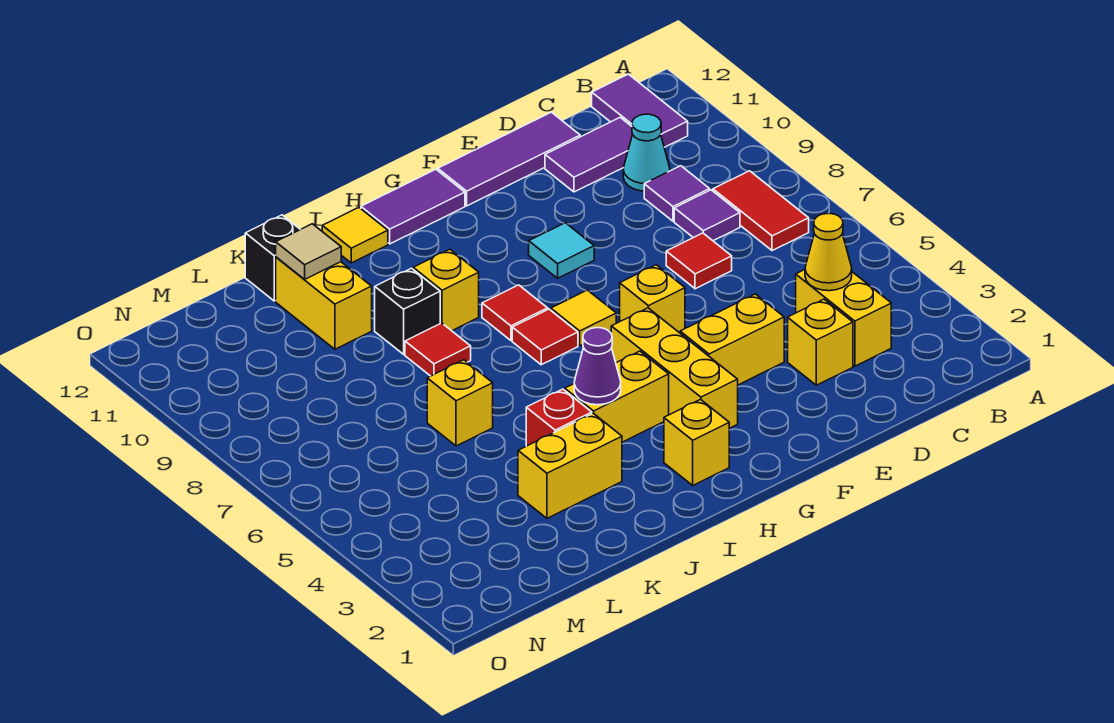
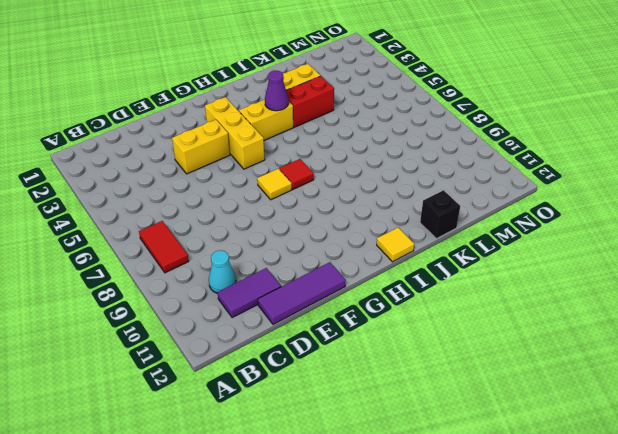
red brick J4:K4 level 1 -> red brick J4 level 1
none -> purple tile B11:B12 level 1
none -> yellow brick C3:C4 level 1
none -> purple tile C8 level 1
none -> purple tile C9 level 1

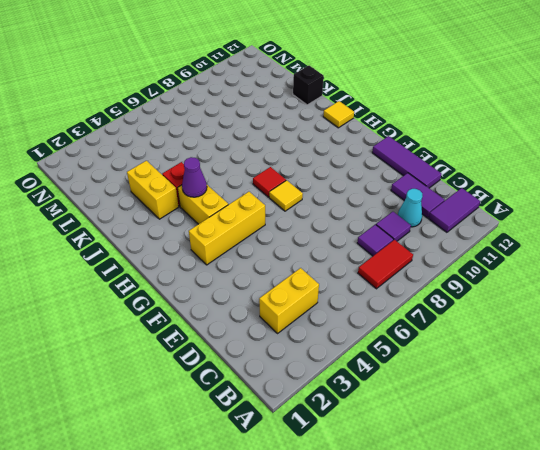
none -> yellow brick D3 level 1
none -> red tile D7 level 1
none -> yellow brick E4:F4 level 1
none -> yellow brick F6 level 1

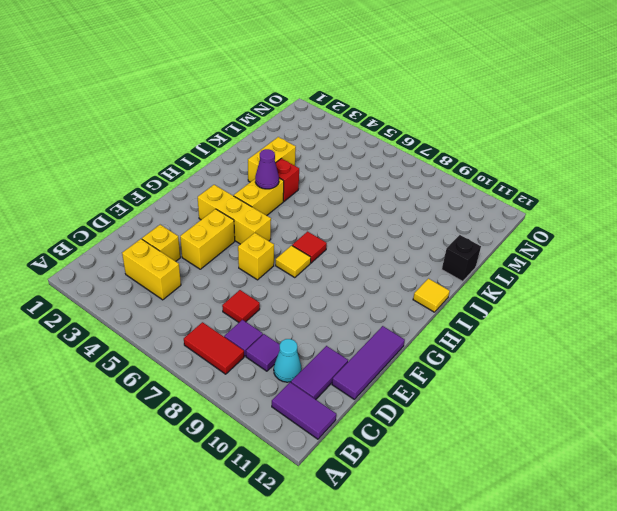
none -> cyan tile F9 level 1
none -> purple tile G12:H12 level 1
none -> yellow brick H2 level 1
none -> red tile H8 level 1

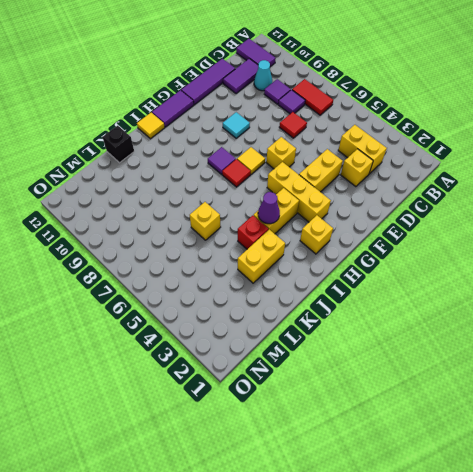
purple tile H8 level 1 -> red tile H8 level 1
none -> yellow brick I9 level 1
none -> red tile J8 level 1
none -> black brick J9 level 1
none -> yellow brick K10:K11 level 1

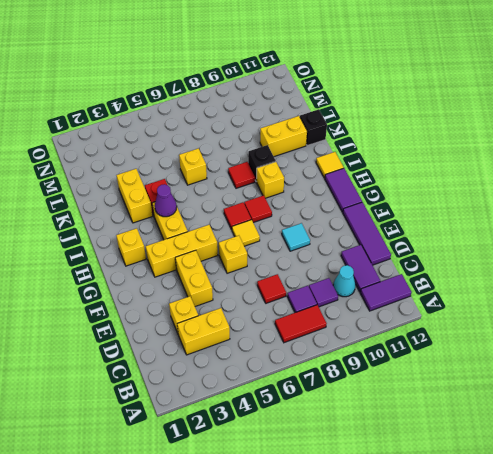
none -> yellow cone C4 level 2
none -> tan tile K11 level 2

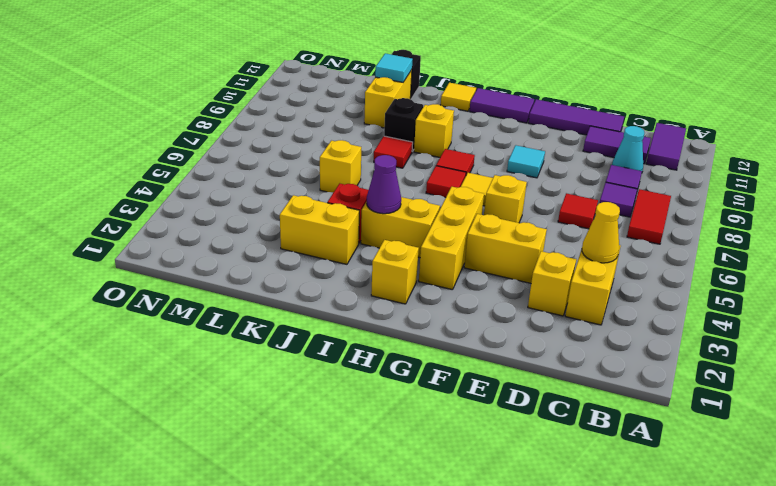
cyan tile K11 level 2 -> tan tile K11 level 2

